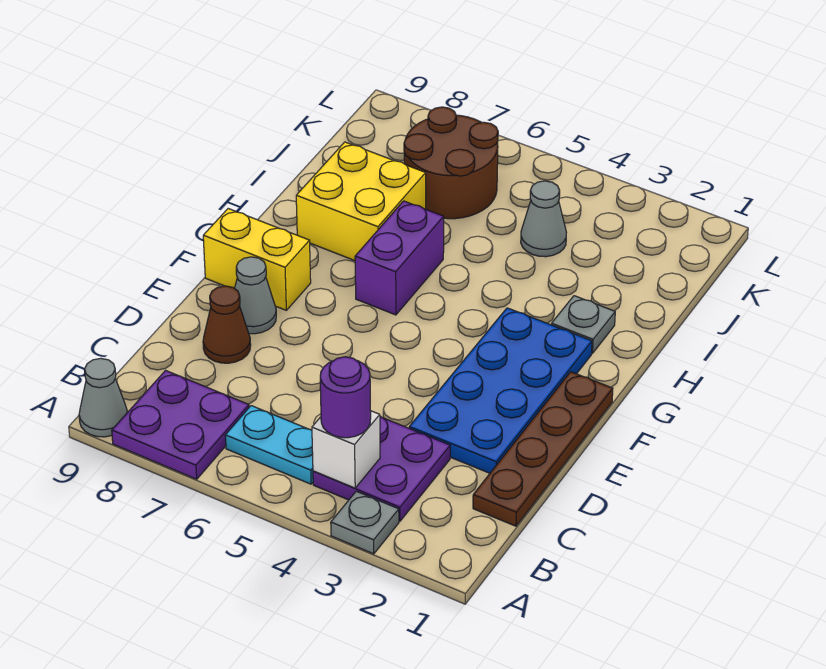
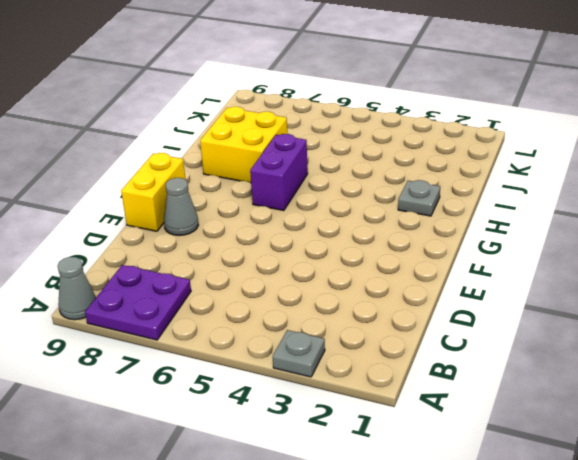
yellow brick E9:F9 level 1 -> yellow brick F8:F9 level 1
none -> purple plate B3:C4 level 1
none -> cyan plate B5:B6 level 1
none -> brown plate C1:F1 level 1

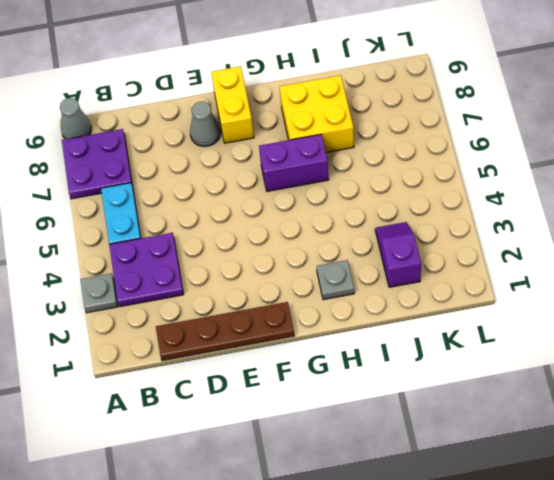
purple slope J2:J3 level 1 top 2 -> none
none -> blue plate D2:G3 level 1
none -> brown cone D8 level 1
none -> grey cone J4 level 1

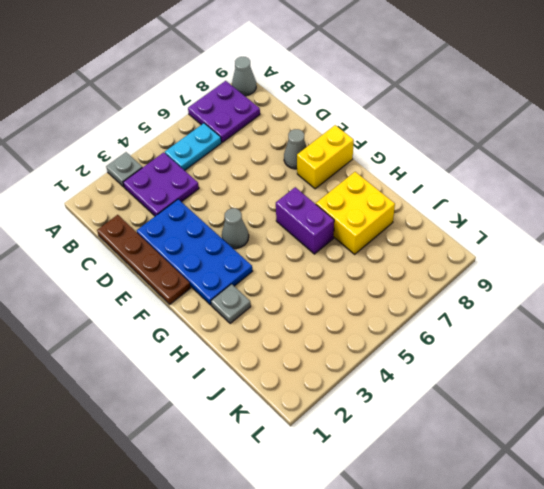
grey cone F4 level 1 -> grey cone J4 level 1
none -> brown cone D8 level 1
none -> brown round brick J6:K7 level 1
none -> white brick B4 level 2

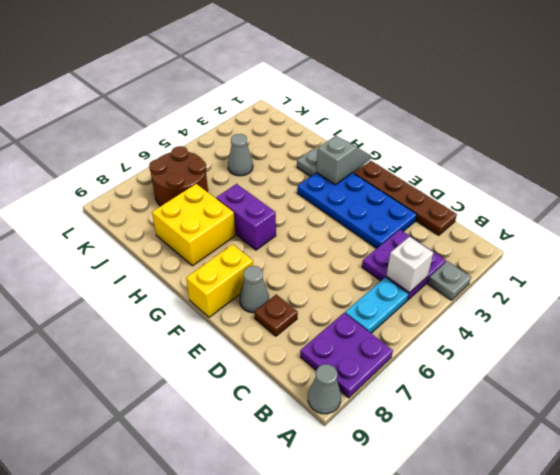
brown plate D8 level 1 -> brown cone D8 level 1
grey slope G1:G2 level 2 top 2 -> none
none -> purple round brick B4 level 3

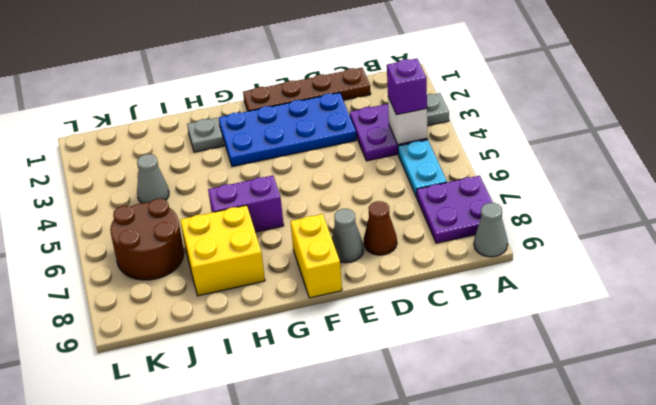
purple brick B4 level 3 -> purple round brick B4 level 3

